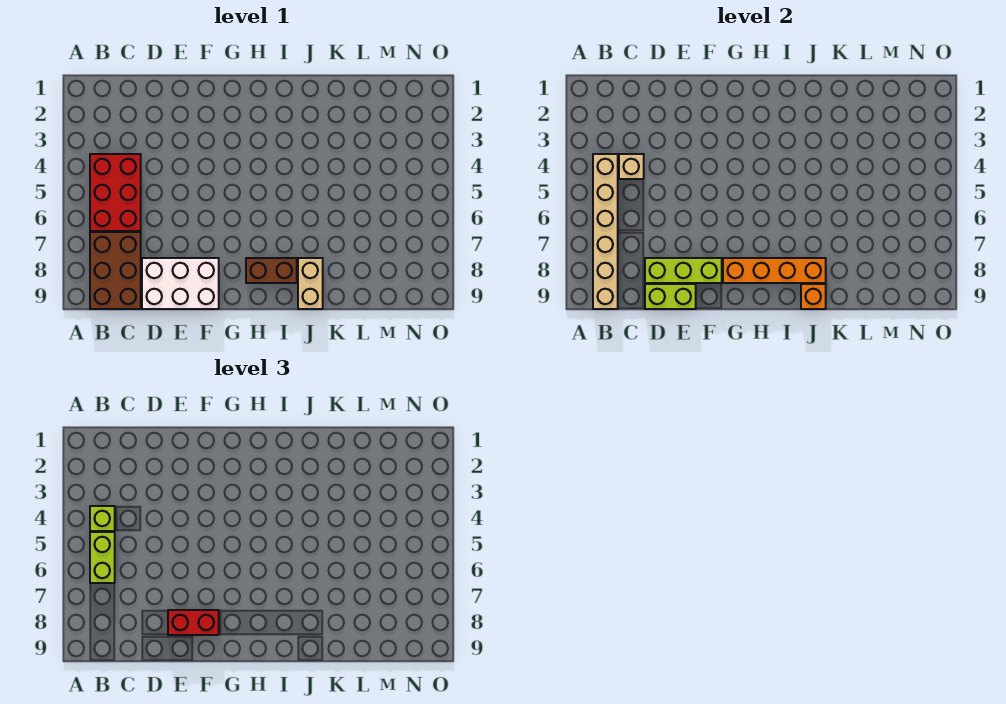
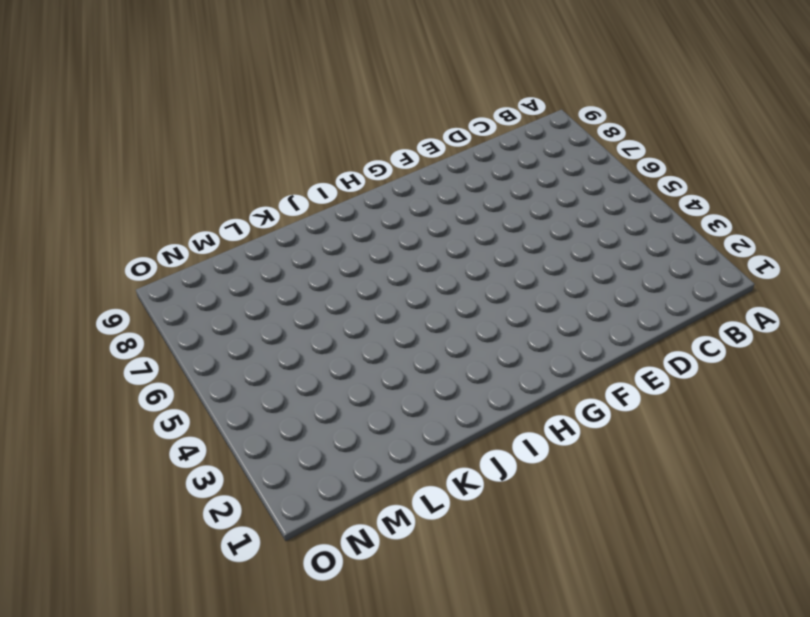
none -> red brick B4:C6 level 1
none -> brown brick B7:C9 level 1
none -> white brick D8:F9 level 1

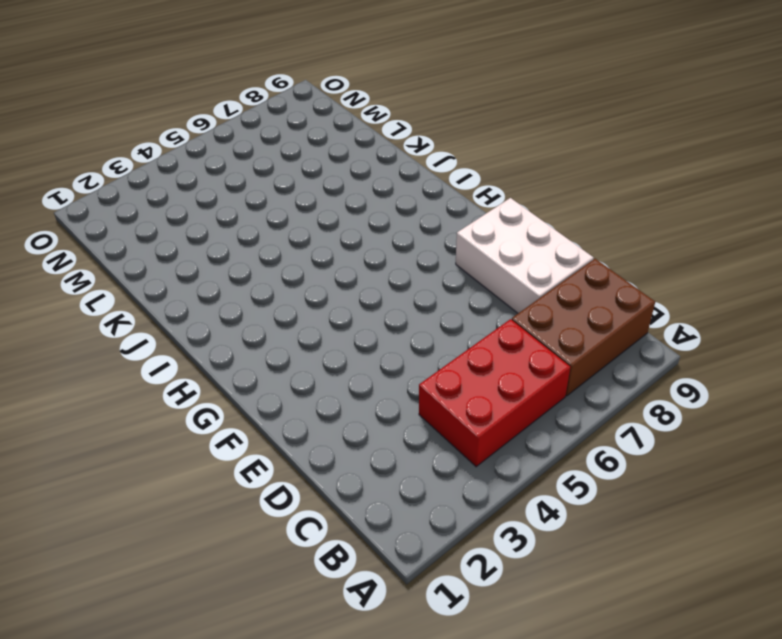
none -> brown brick H8:I8 level 1
none -> tan brick J8:J9 level 1
none -> tan brick B4:B9 level 2

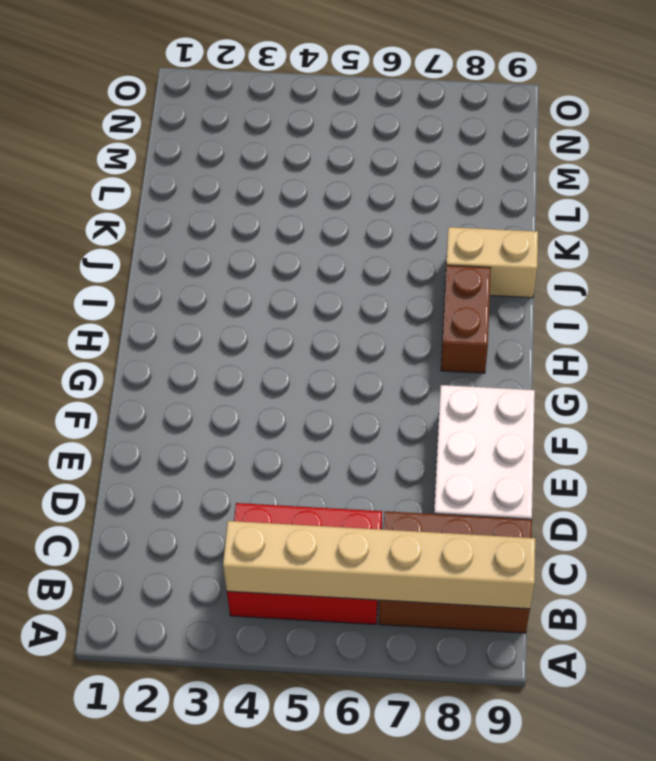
none -> tan brick C4 level 2
none -> lime brick D8:F8 level 2
none -> lime brick D9:E9 level 2

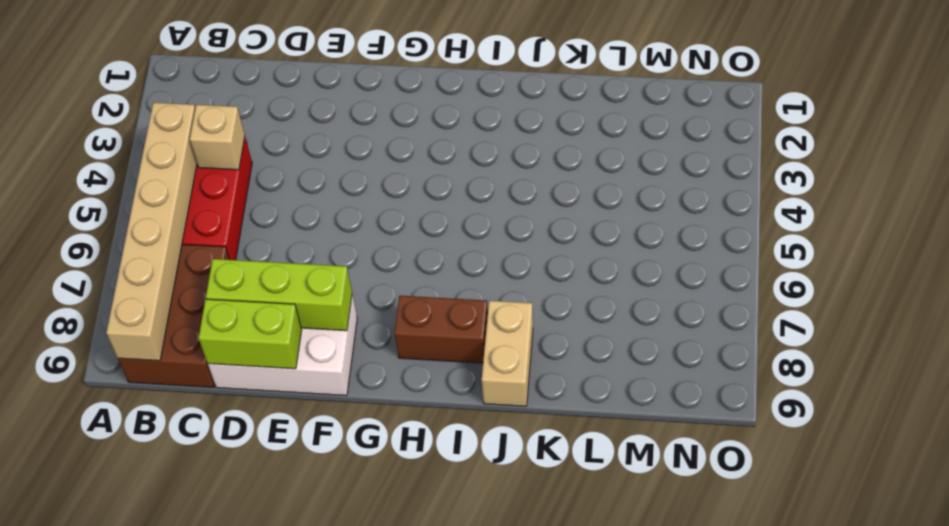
none -> orange brick G8:J8 level 2
none -> orange brick J9 level 2
none -> lime brick B4 level 3

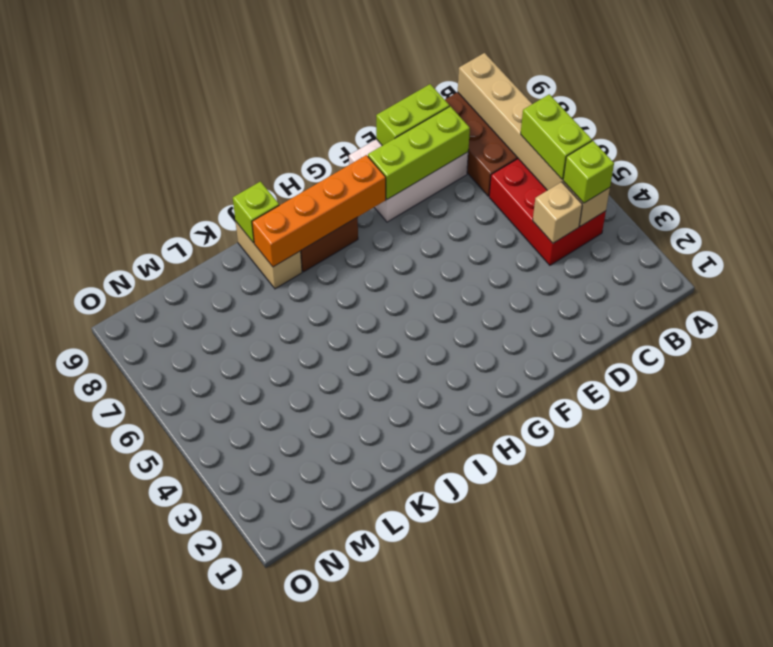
lime brick J9 level 2 -> orange brick J9 level 2
none -> red brick E8:F8 level 3

